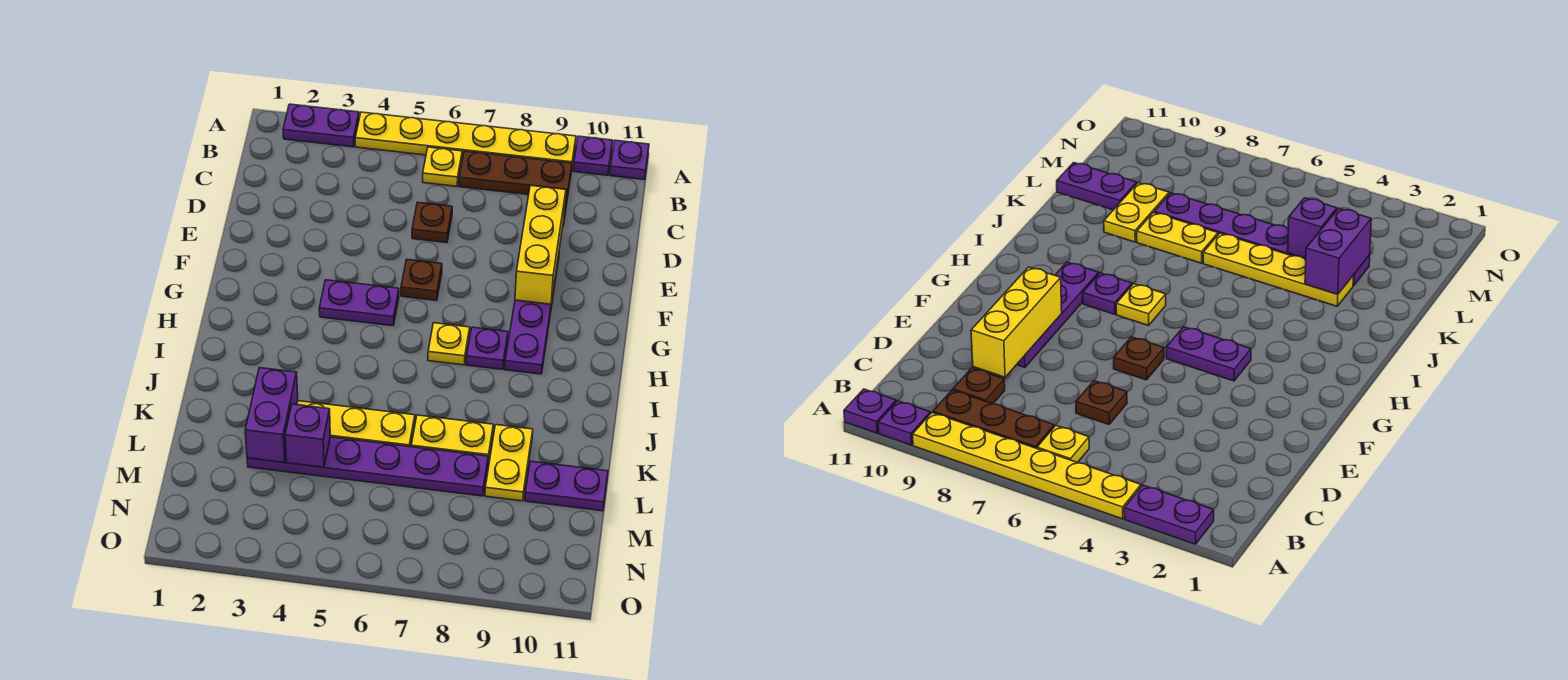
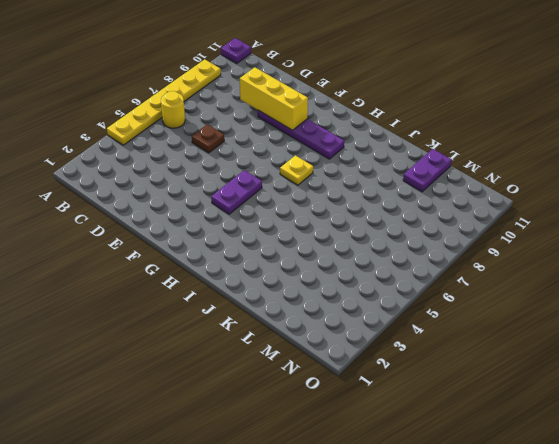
yellow round brick B6 level 1 -> yellow plate B6 level 1
none -> purple plate A2:A3 level 1
none -> purple plate A10 level 1
none -> brown plate B7:B9 level 1

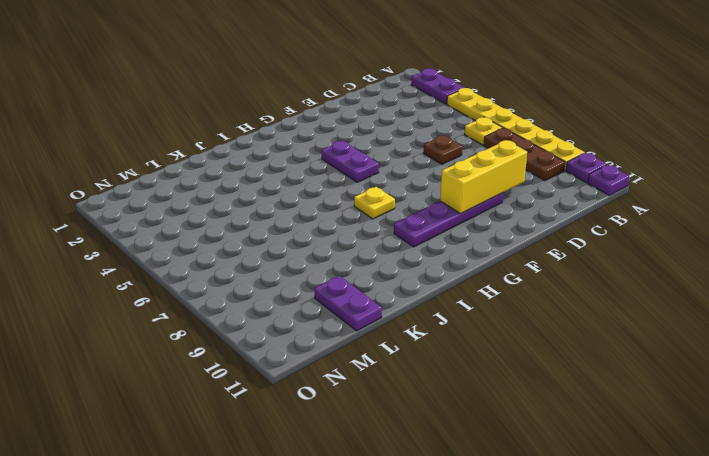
none -> brown plate C9 level 1
none -> brown plate F6 level 1
none -> purple plate H8 level 1

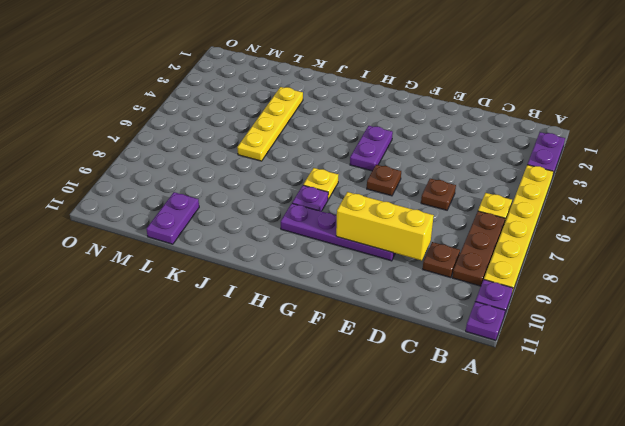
none -> yellow plate K7:K8 level 1
none -> yellow plate K9:L9 level 1
none -> purple plate L3:L8 level 1

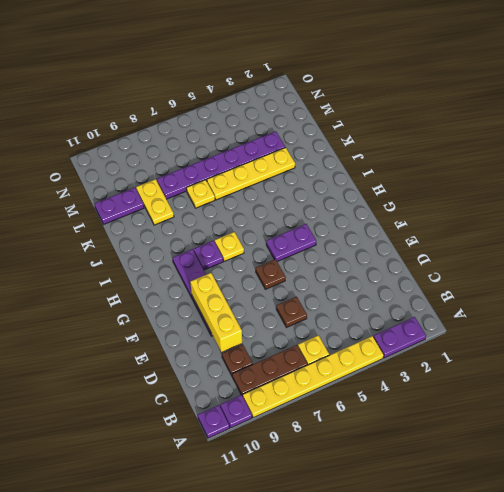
yellow plate K7 level 1 -> yellow plate K7:K8 level 1
none -> purple brick K3:L3 level 2
none -> purple brick L4 level 2

